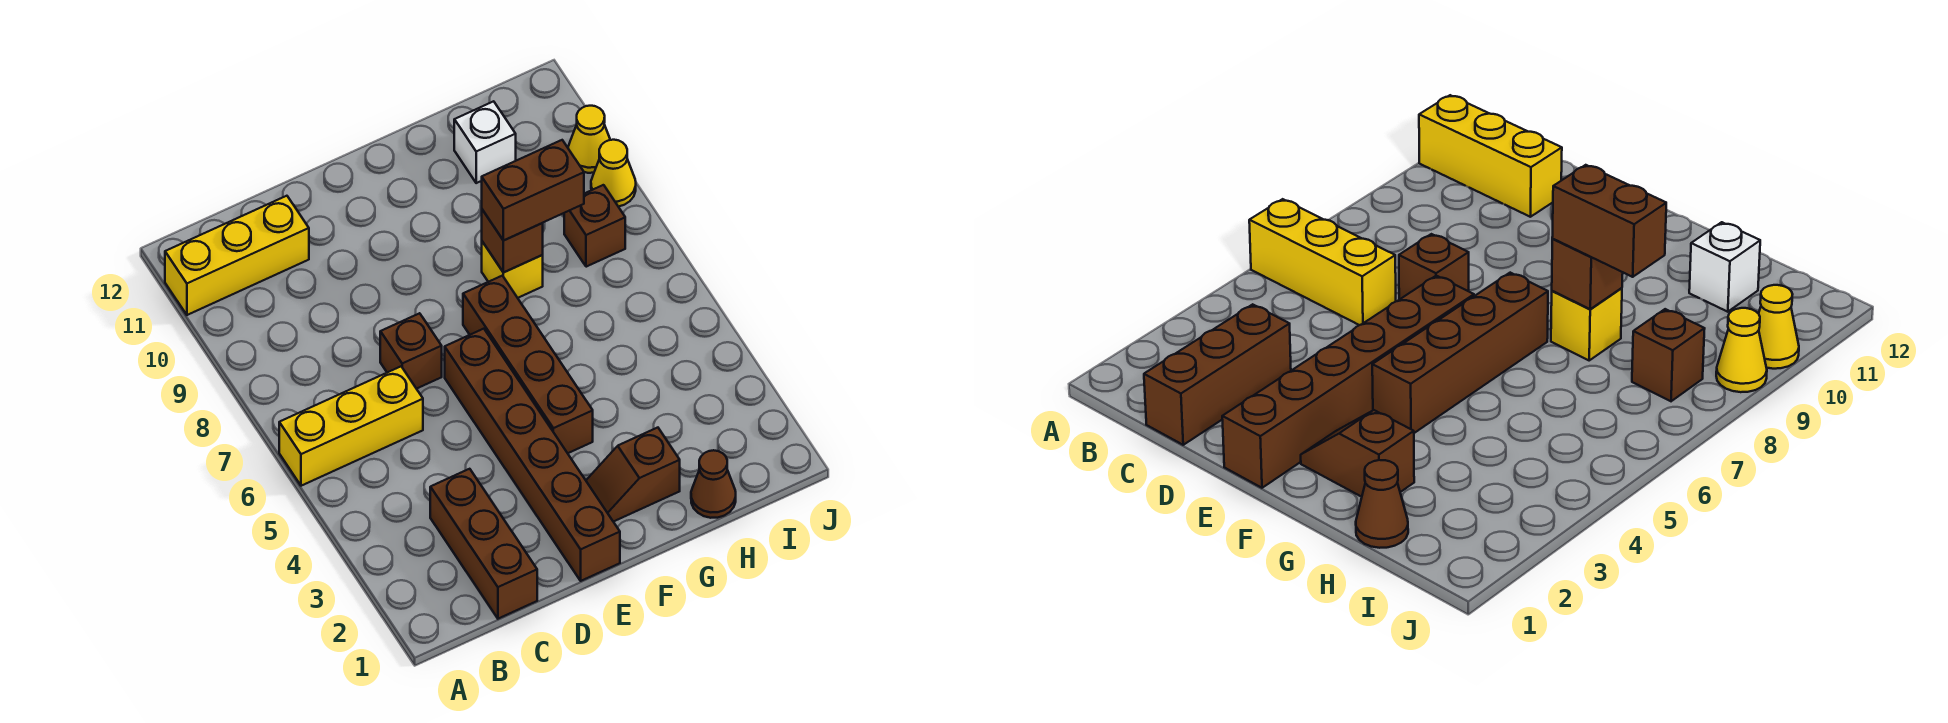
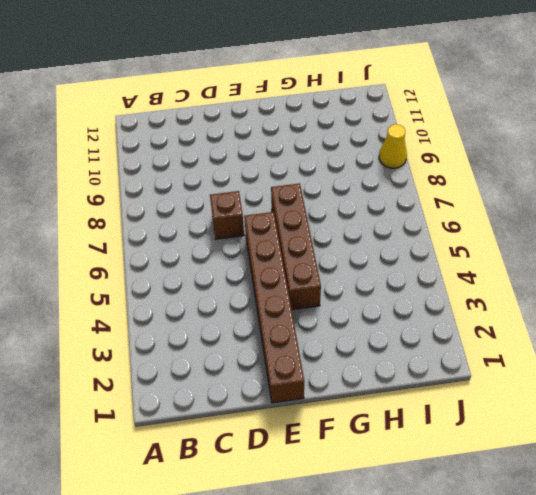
none -> yellow brick A6:C6 level 1
none -> yellow brick A11:C11 level 1
none -> brown brick C1:C3 level 1

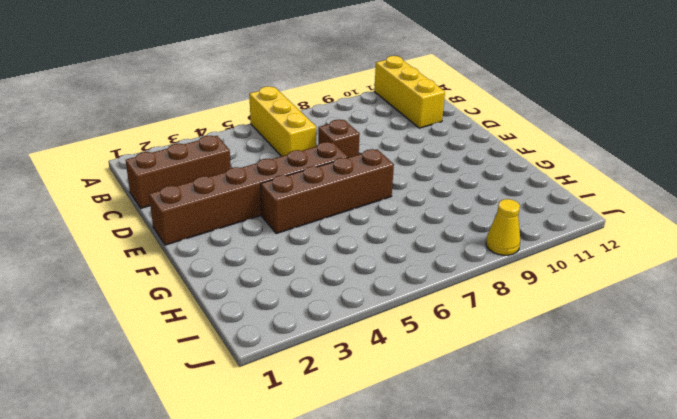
none -> brown slope F2:G2 level 1 top G
none -> yellow brick G8 level 1
none -> brown cone H1 level 1

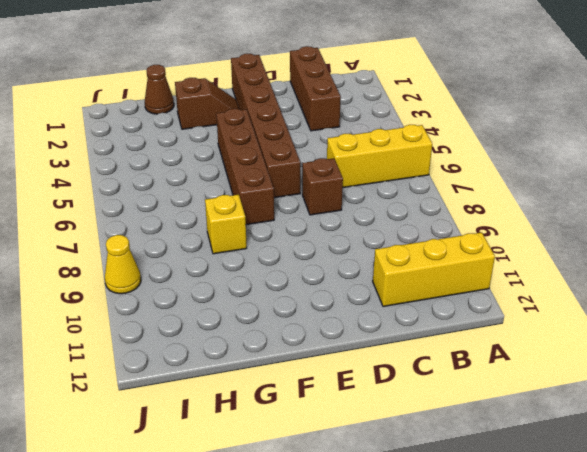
none -> white brick H11 level 1
none -> brown brick I8 level 1
none -> yellow cone J10 level 1

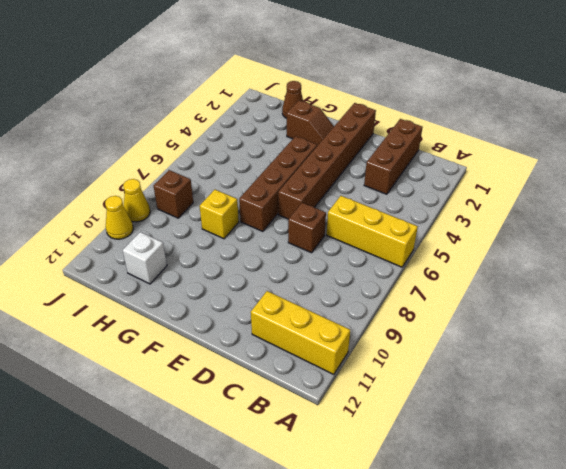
none -> brown brick G8 level 2
none -> brown brick G8:H8 level 3

